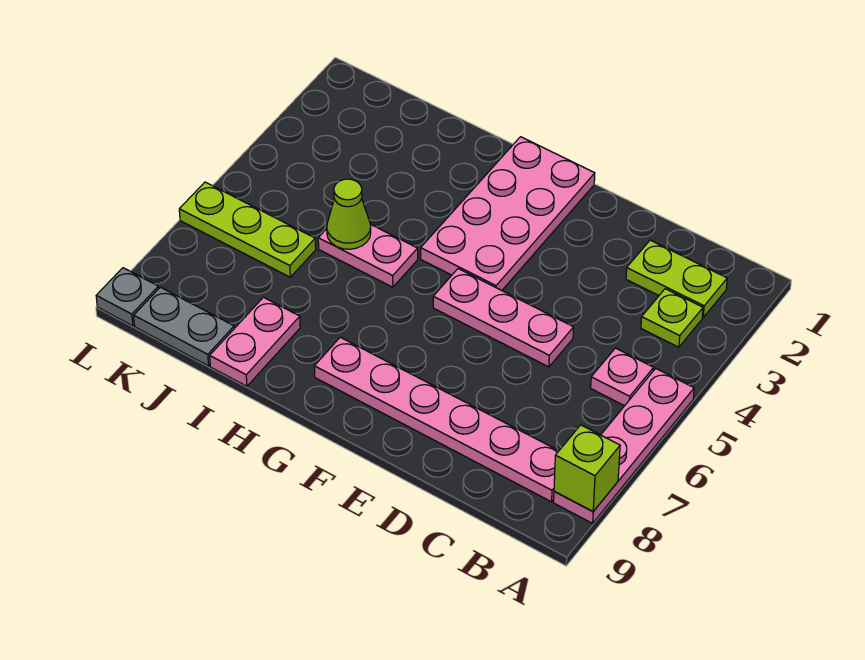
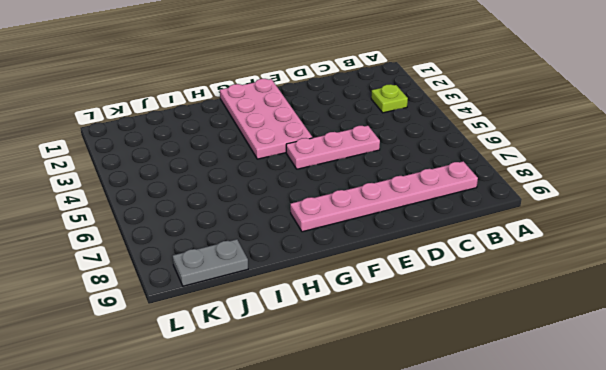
none -> pink plate A5:A8 level 1
none -> lime plate B2:C2 level 1
none -> pink plate B5 level 1

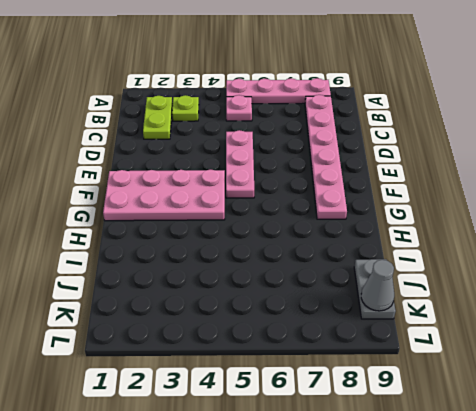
grey cone K9 level 2 -> none
none -> pink plate H5:I5 level 1
none -> pink plate I8:I9 level 1
none -> lime plate J6:L6 level 1

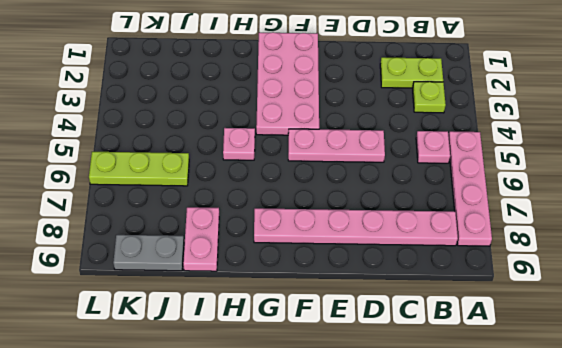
pink plate H5 level 1 -> pink plate H5:I5 level 1
none -> grey plate L9 level 1
none -> lime brick A8 level 2
none -> lime cone I5 level 2

